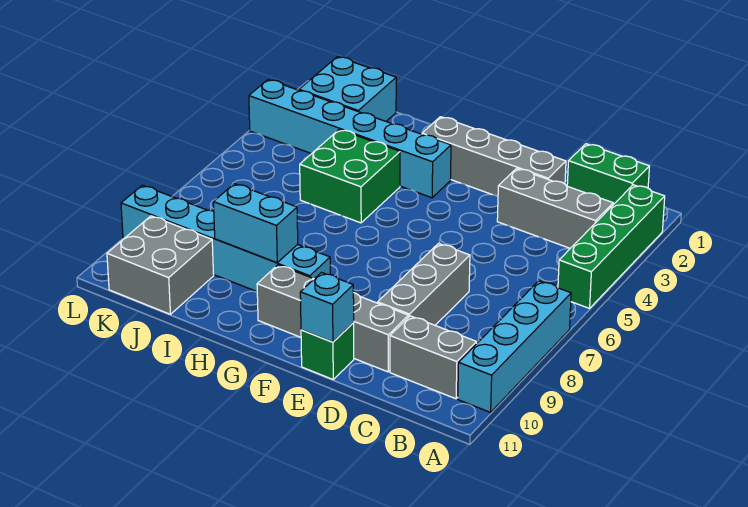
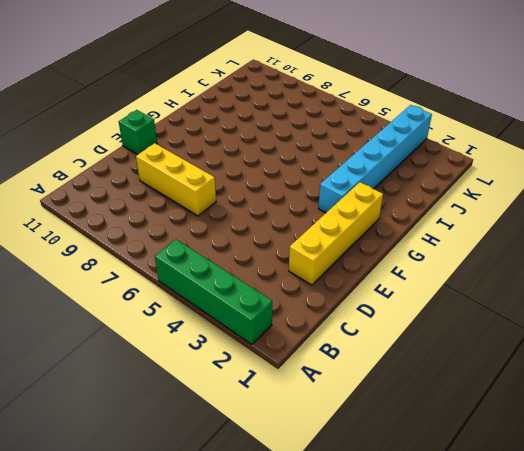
yellow brick D2:G2 level 1 -> grey brick D2:G2 level 1
yellow brick D7:D9 level 1 -> grey brick D7:D9 level 1
none -> cyan brick A7:A10 level 1
none -> green brick B1:C1 level 1
none -> grey brick B3:D3 level 1

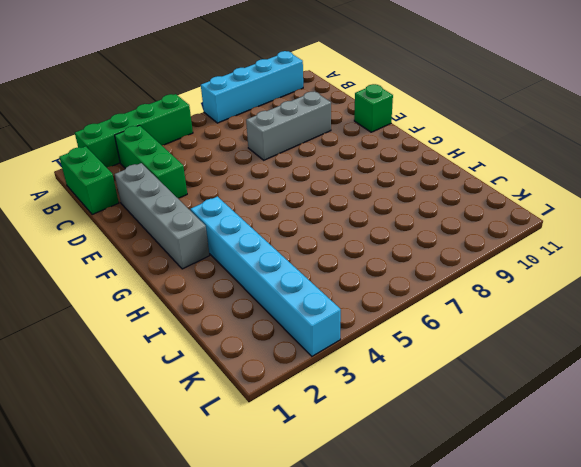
green brick B3:D3 level 1 -> grey brick B3:D3 level 1
none -> grey brick B10:C10 level 1
none -> grey brick D10:G10 level 1
none -> cyan brick G9:L9 level 1

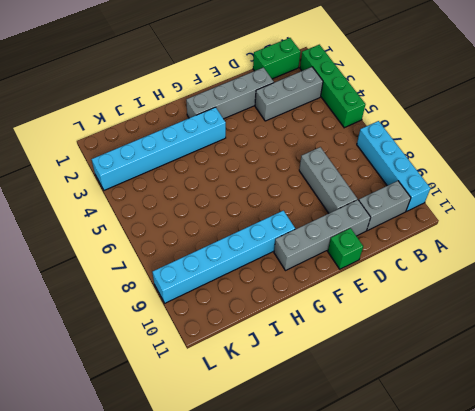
none -> green brick H4:I5 level 1
none -> cyan brick J1:K2 level 1
none -> grey brick J10:K11 level 1

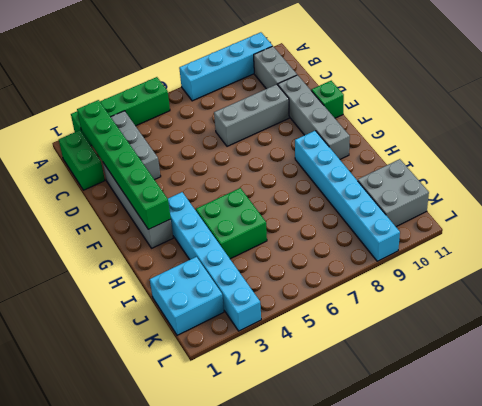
green brick B2:G2 level 2 -> none
none -> cyan brick E11 level 2
none -> cyan brick H9:I9 level 2

